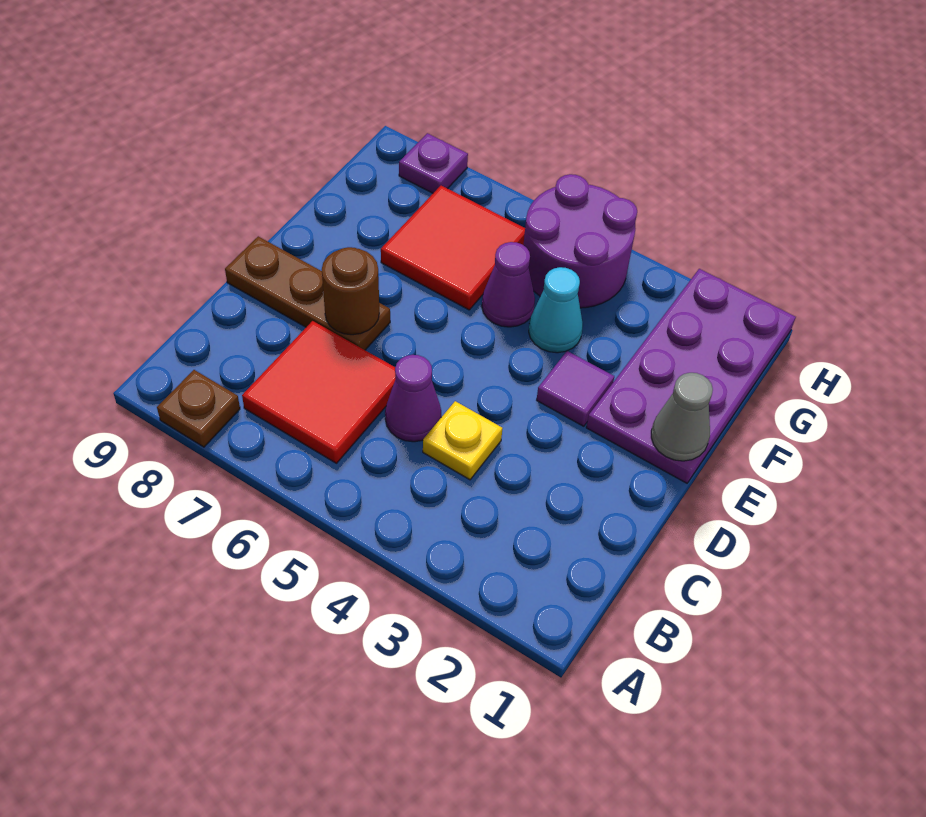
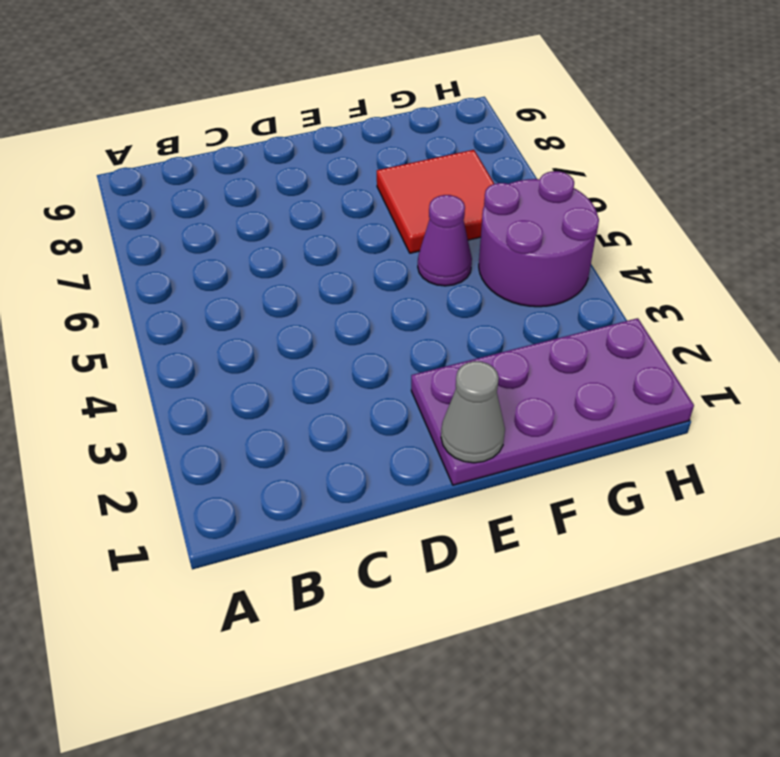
none -> brown plate A8 level 1
none -> red tile B6:C7 level 1
none -> yellow plate C4 level 1

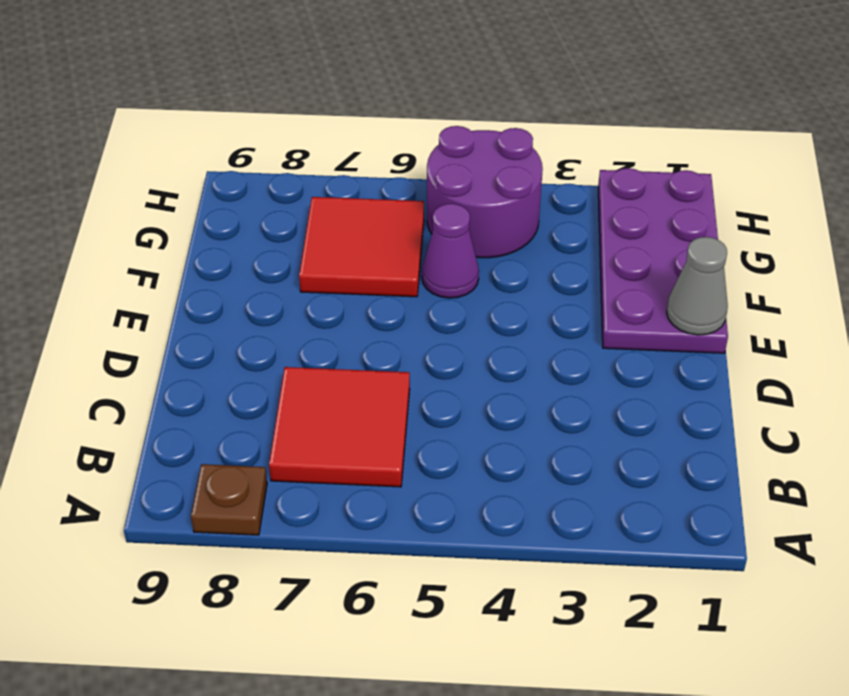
none -> yellow plate C4 level 1
none -> purple cone C5 level 1
none -> brown plate D7:D9 level 1

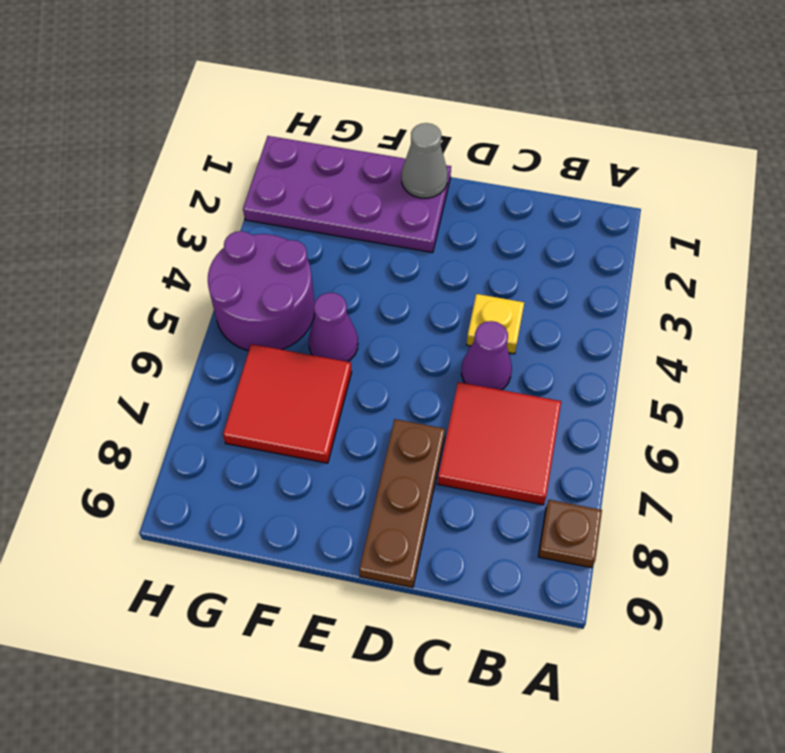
none -> purple tile E3 level 1
none -> cyan cone F4 level 1
none -> purple plate H8 level 1

